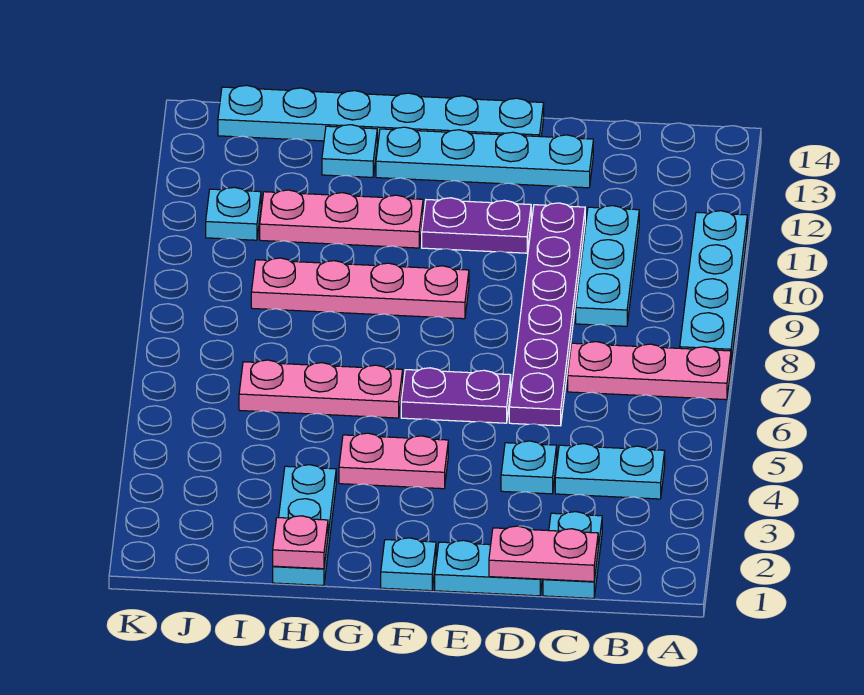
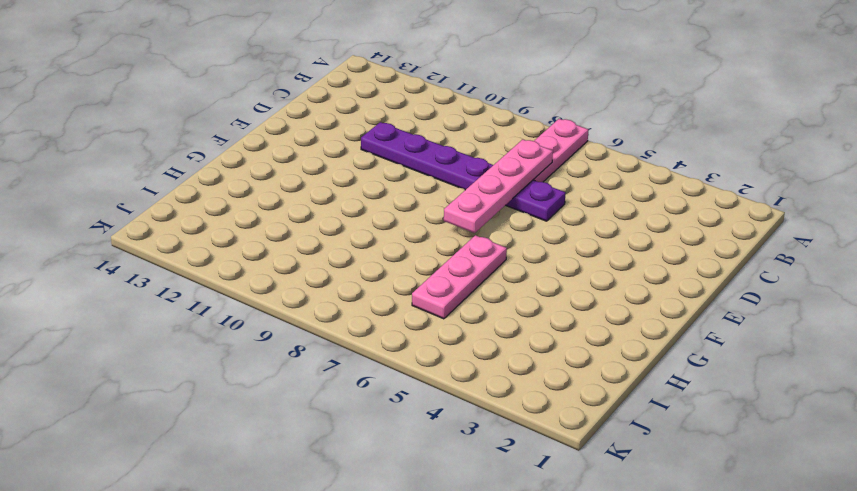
pink plate C7:F7 level 2 -> pink plate F9:I9 level 1
none -> cyan plate A8:A11 level 1
none -> cyan plate B4:C4 level 1
none -> cyan plate C1:C2 level 1

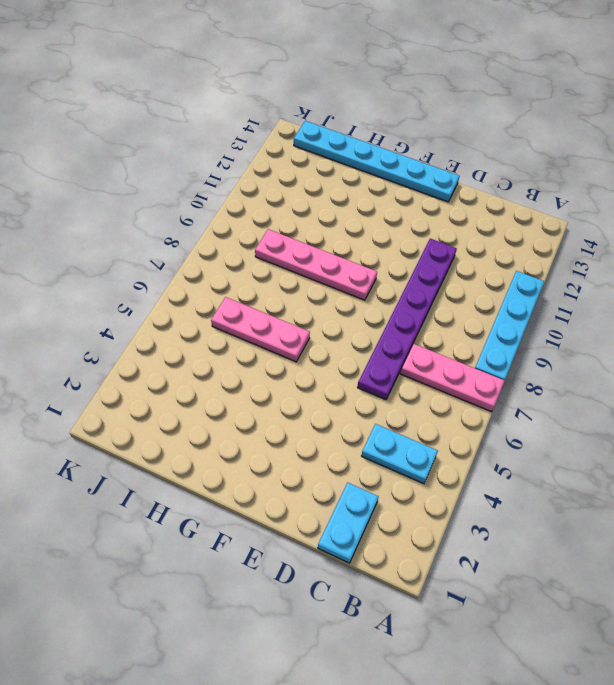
none -> cyan plate C9:C11 level 1
none -> cyan plate D1:E1 level 1
none -> cyan plate D4 level 1

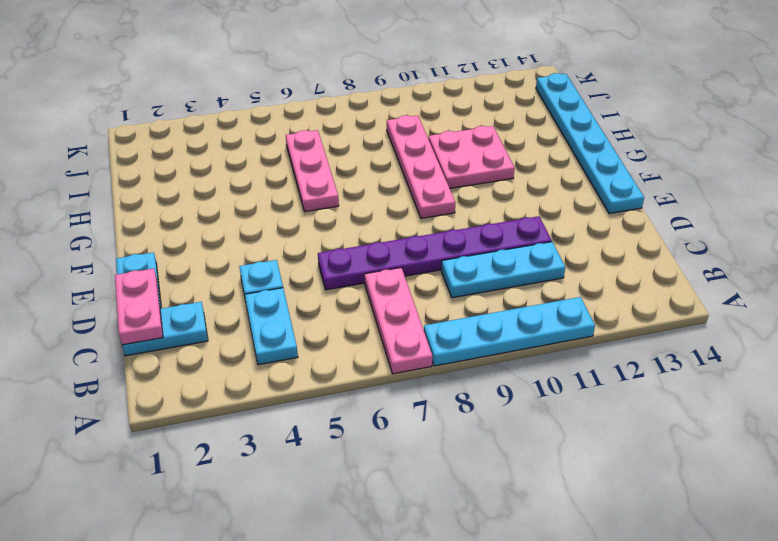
pink plate G10:H11 level 1 -> pink plate G11:I11 level 1
none -> cyan plate D13:G13 level 1
none -> purple plate E6:F6 level 1
none -> purple plate E11:F11 level 1

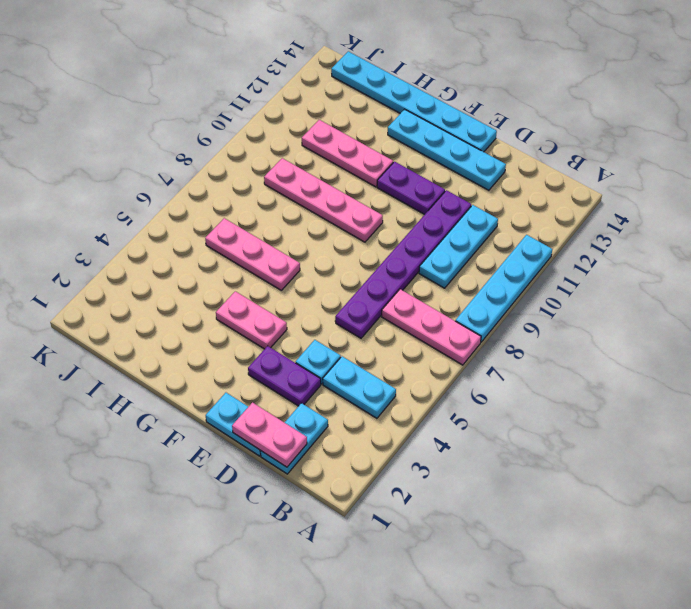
purple plate D3:E3 level 1 -> purple plate E6:F6 level 1
none -> cyan plate F1 level 1
none -> cyan plate H1:H3 level 1
none -> cyan plate H13 level 1

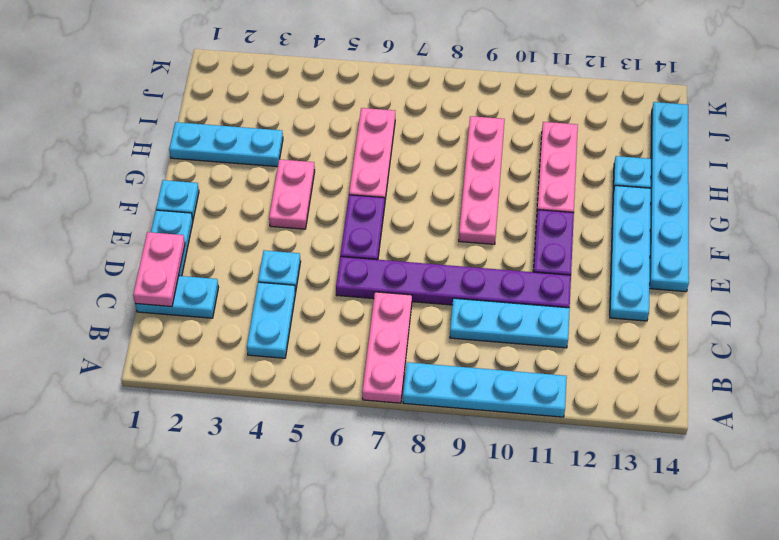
none -> cyan plate J11 level 1
none -> pink plate H1 level 2

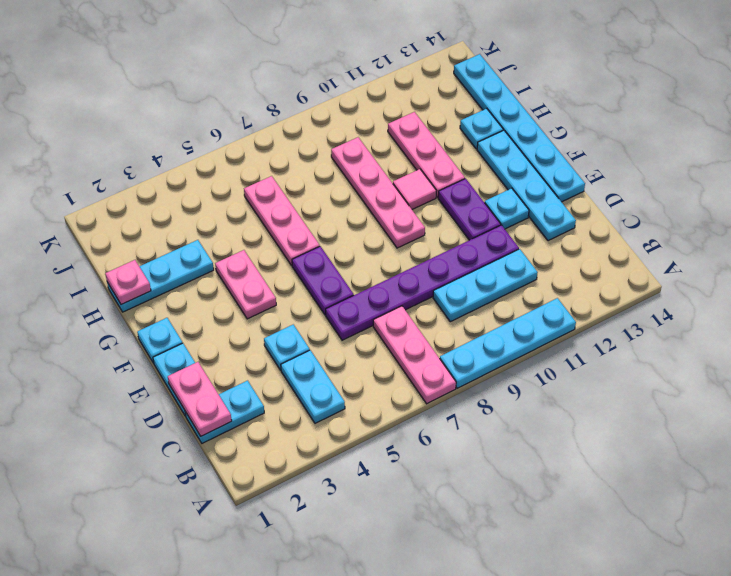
cyan plate E12 level 1 -> cyan plate J11 level 1
pink tile G10 level 1 -> none

